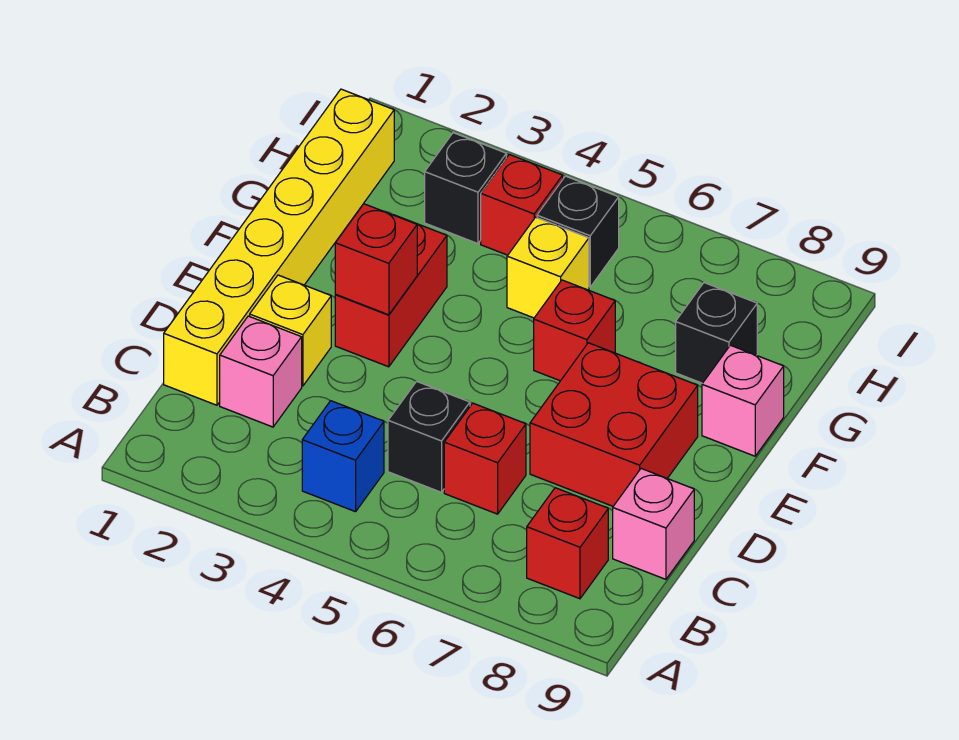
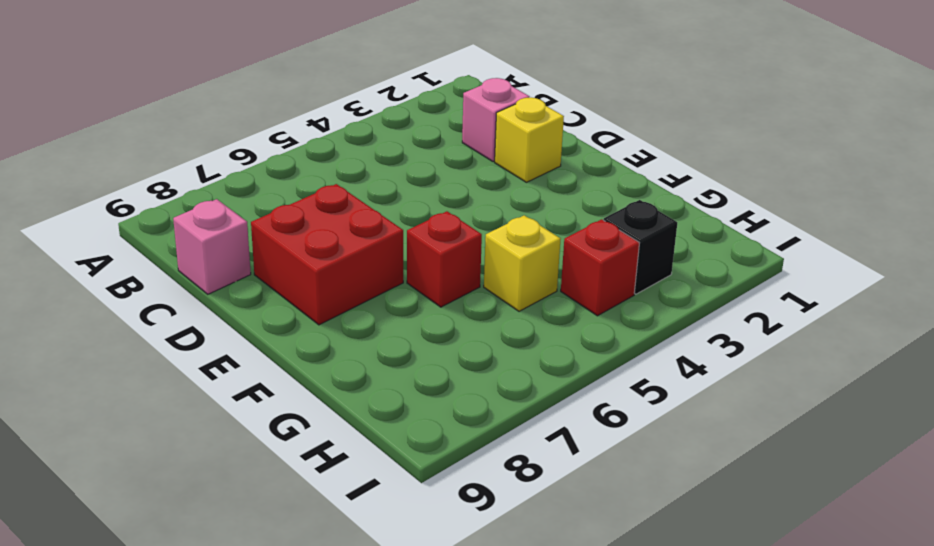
none -> blue brick B4 level 1
none -> red brick B8 level 1
none -> yellow brick C1:H1 level 1

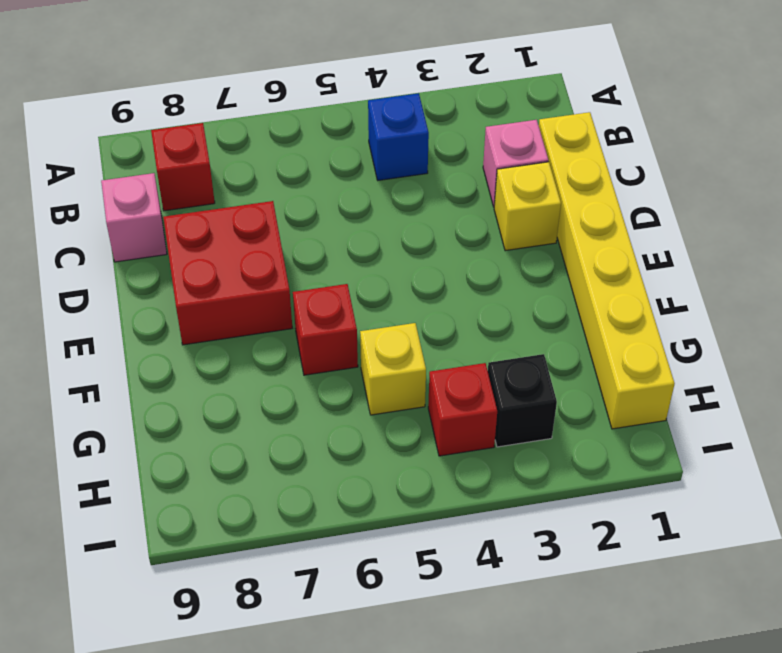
none -> black brick C5 level 1
none -> red brick C6 level 1
none -> red brick E3:F3 level 1

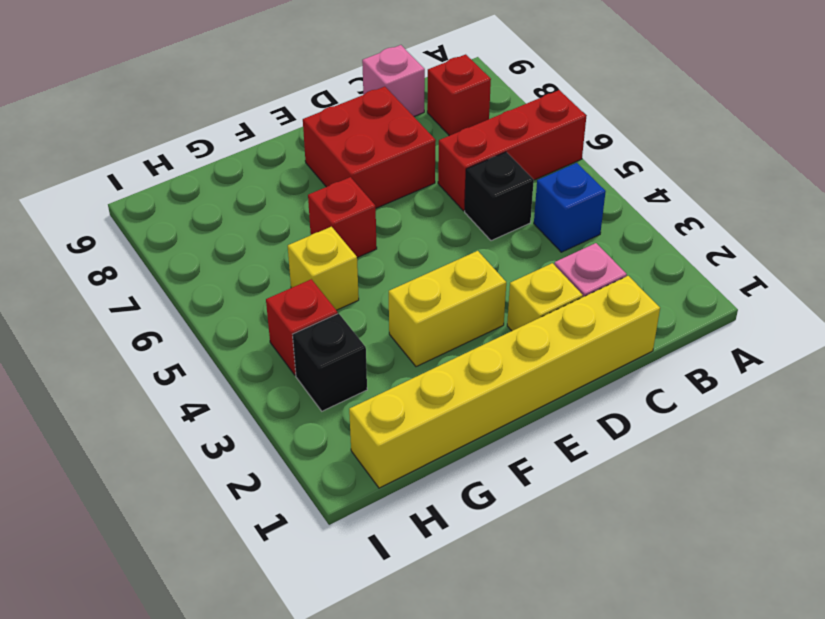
red brick A6:C6 level 1 -> red brick C6 level 1
yellow brick E3:F3 level 1 -> red brick E3:F3 level 1
none -> pink brick F9 level 1
none -> black brick G8 level 1
none -> black brick H5 level 1

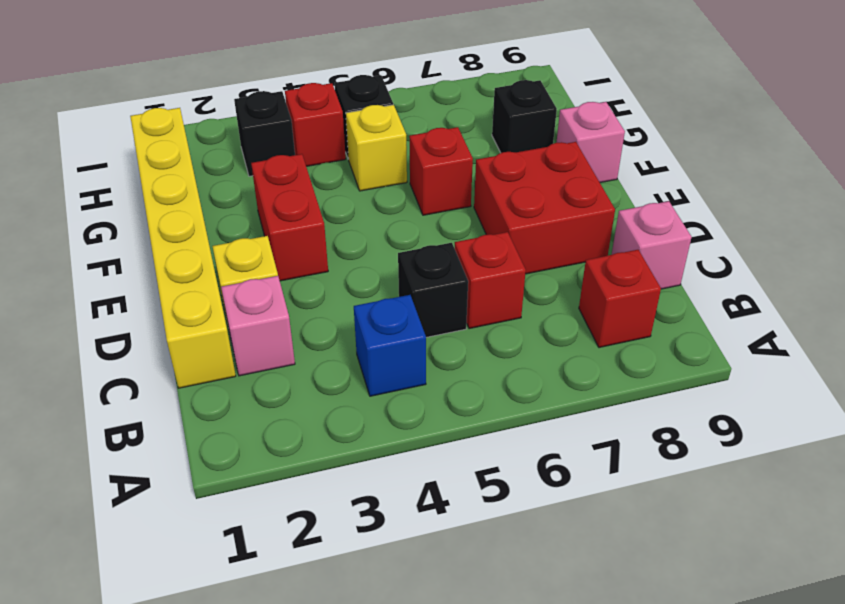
none -> red brick E3 level 2

